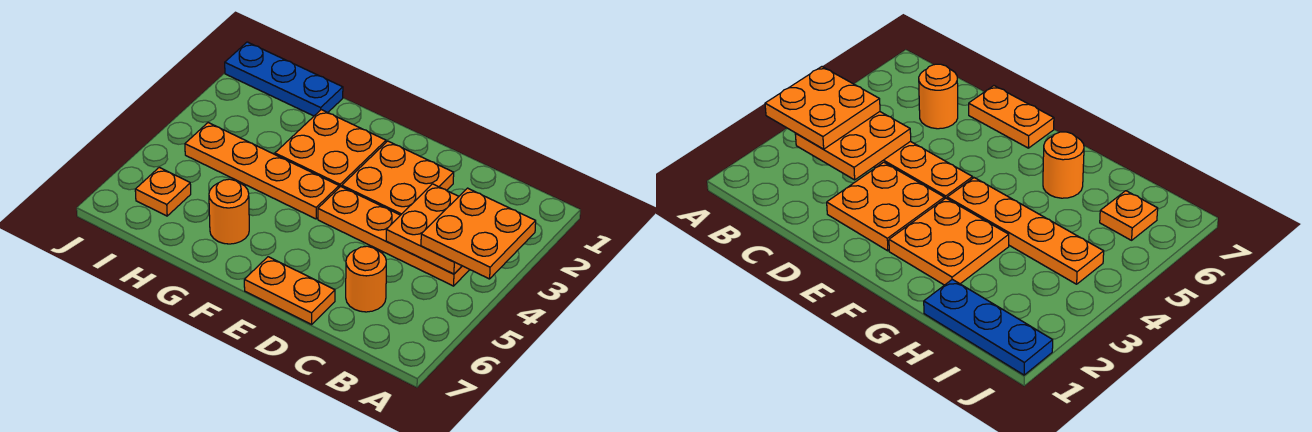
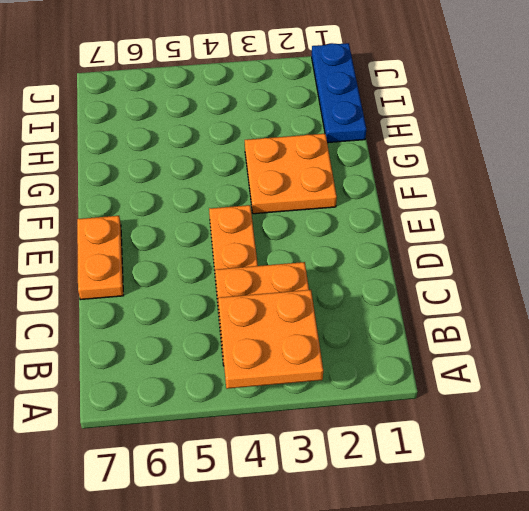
none -> orange round brick C6 level 1
none -> orange plate D2:E3 level 1

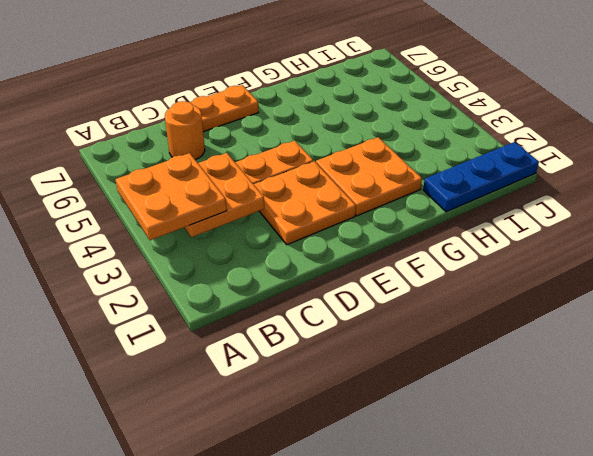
none -> orange plate F4:I4 level 1
none -> orange round brick G6 level 1

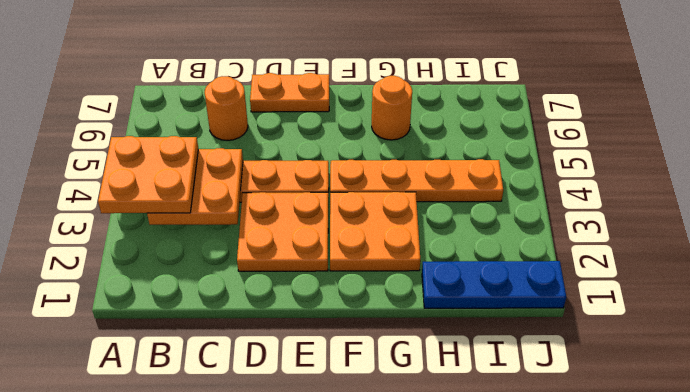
none -> orange plate I6 level 1

